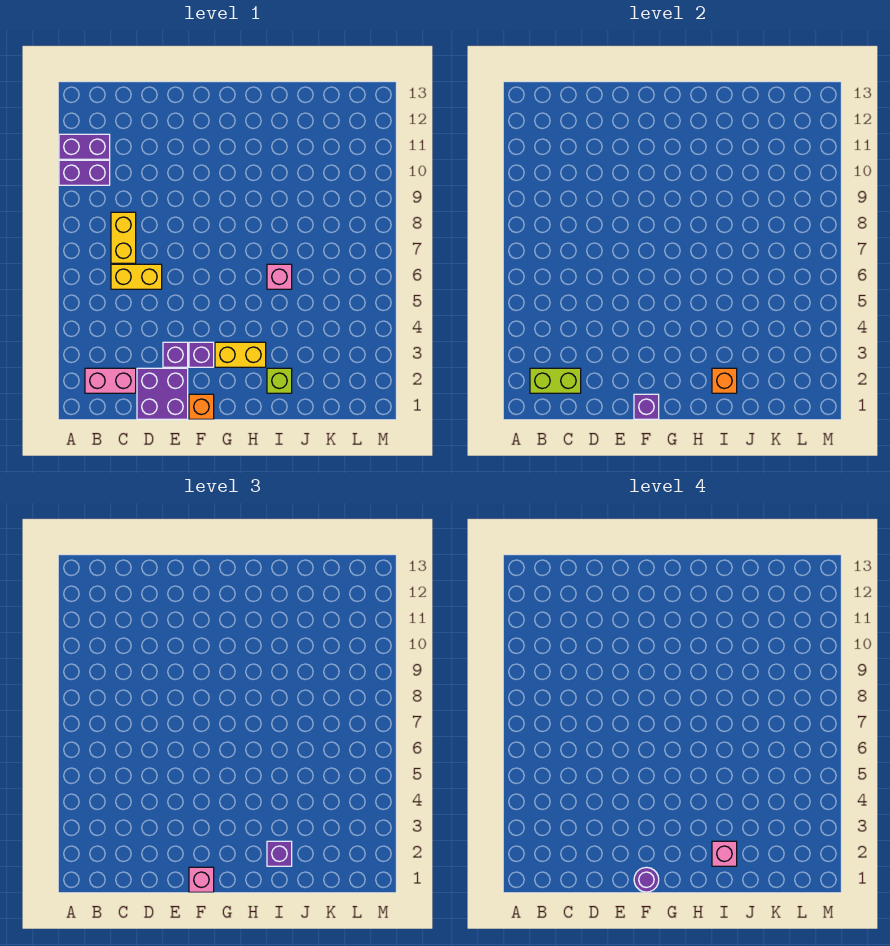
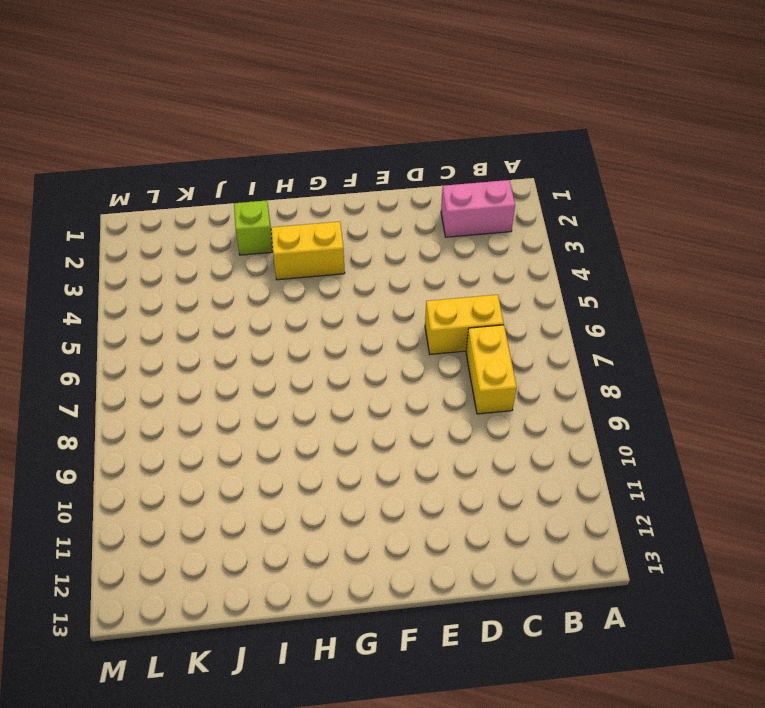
none -> purple brick A10:B10 level 1
none -> purple brick A11:B11 level 1
none -> purple brick D1:E2 level 1

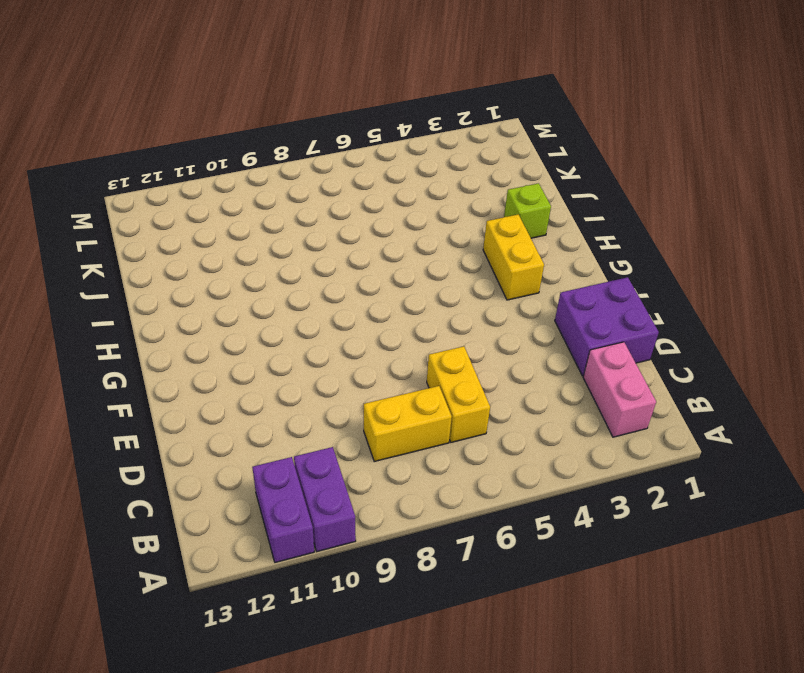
none -> purple brick E3 level 1
none -> orange brick F1 level 1
none -> purple brick F3 level 1

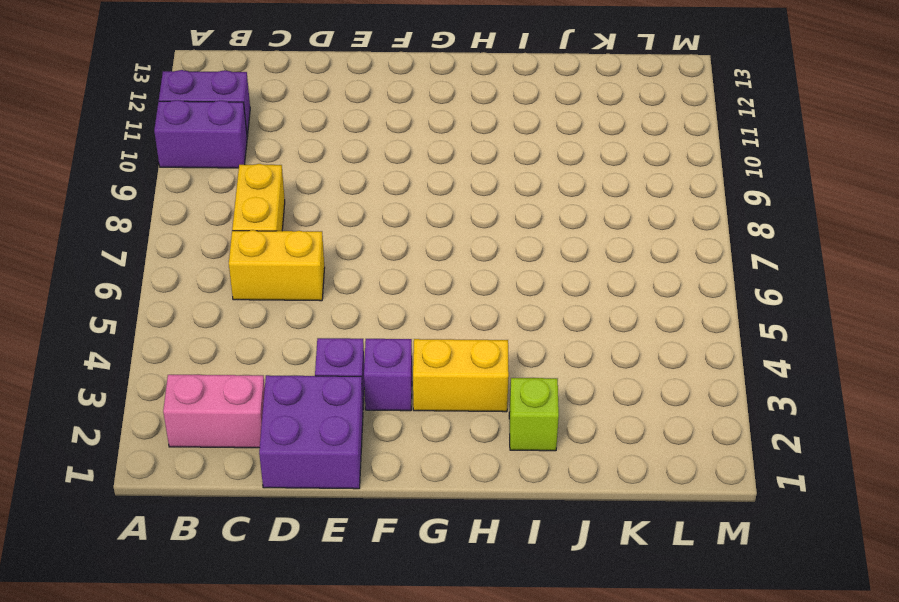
none -> orange brick F1 level 1
none -> pink brick I6 level 1
none -> lime brick B2:C2 level 2

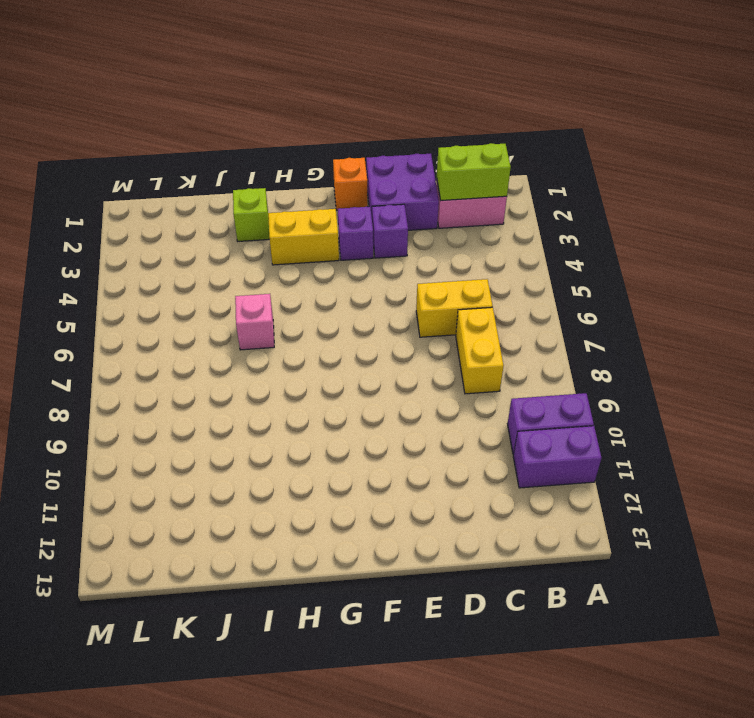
none -> purple brick F1 level 2
none -> orange brick I2 level 2
none -> pink brick F1 level 3

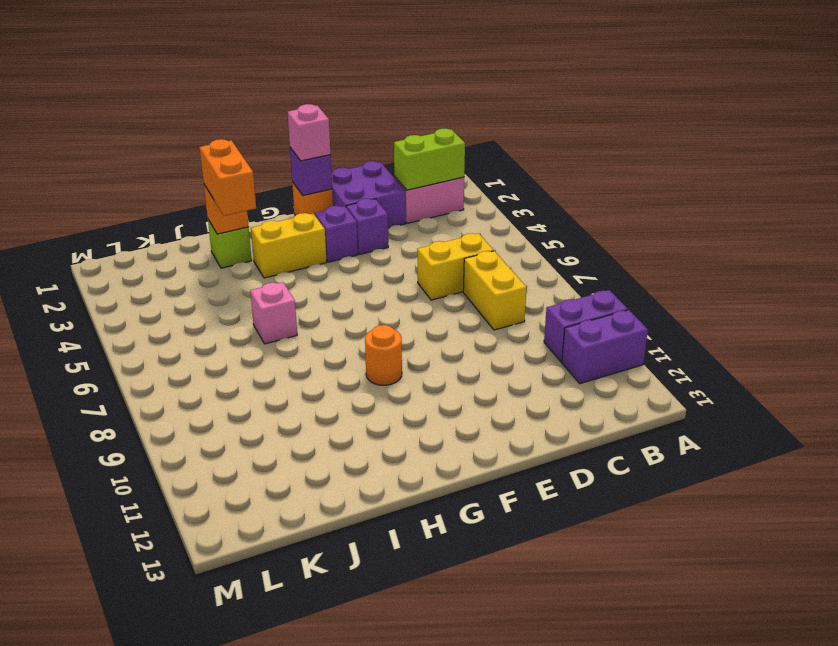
orange round brick G9 level 1 -> none
orange brick I2:I3 level 3 -> purple brick I2 level 3
none -> purple round brick F1 level 4
none -> pink brick I2 level 4

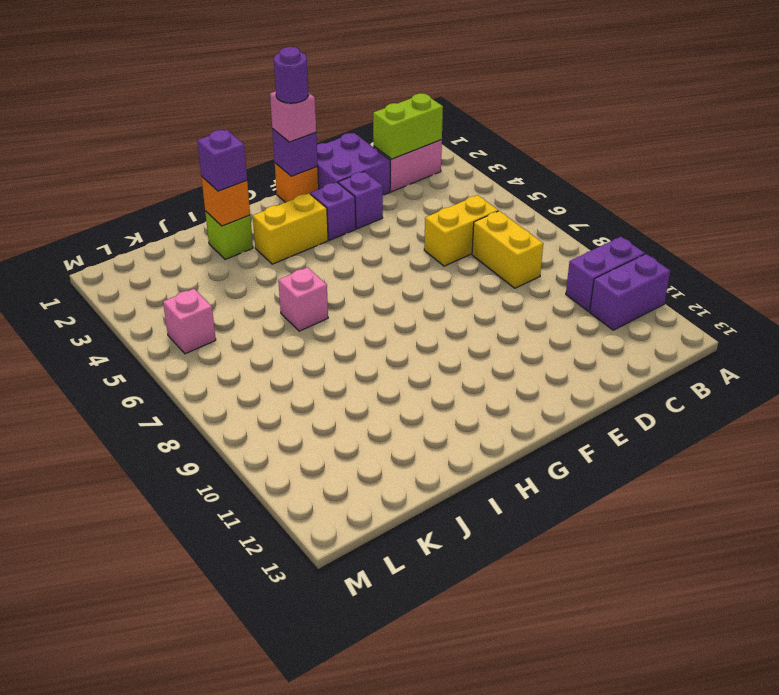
pink brick L5 level 1 -> pink brick I2 level 4

